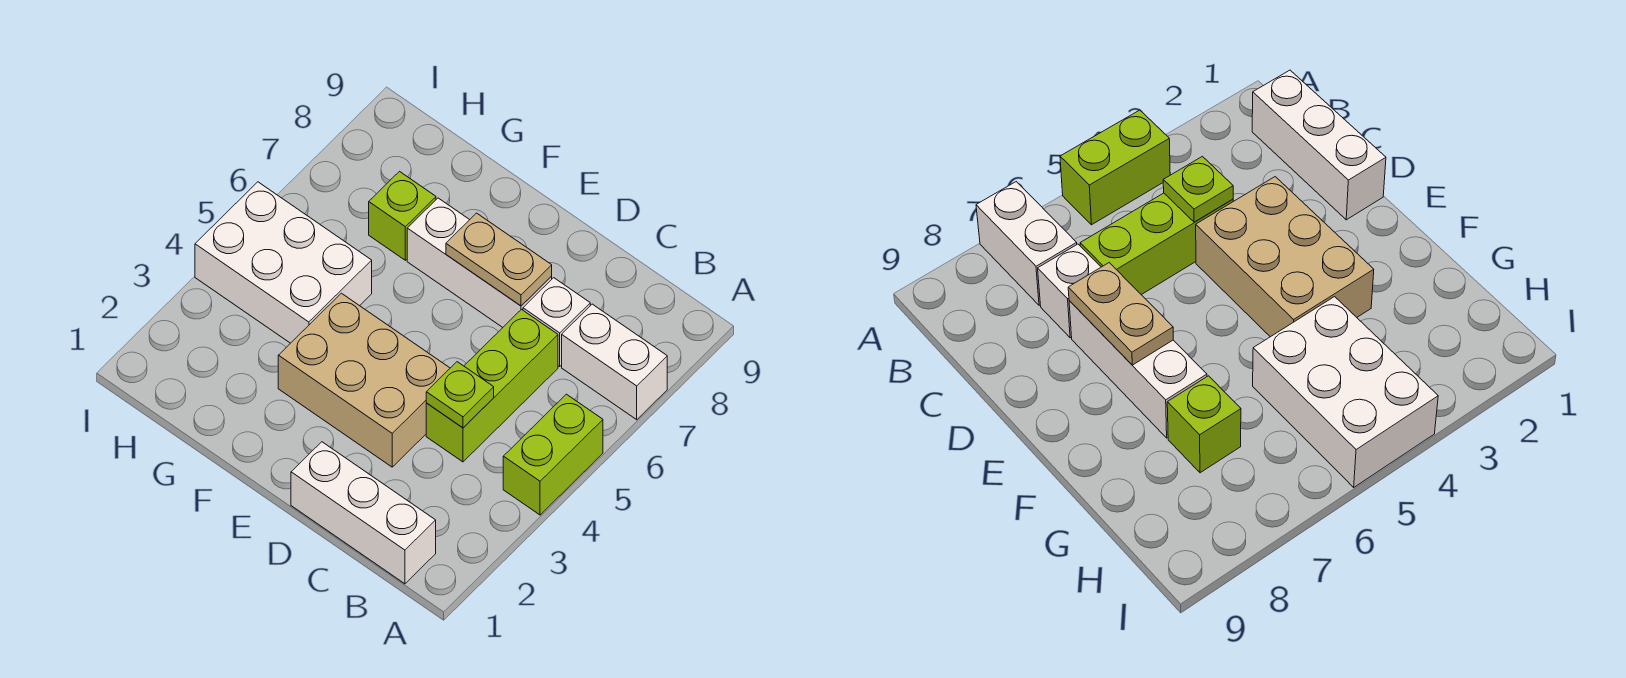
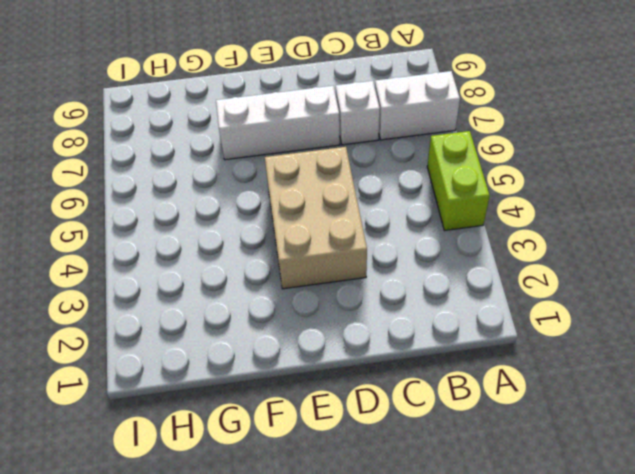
tan brick D3:E5 level 1 -> tan brick D3:F4 level 1
none -> white brick B1:D1 level 1
none -> lime brick C4:C6 level 1

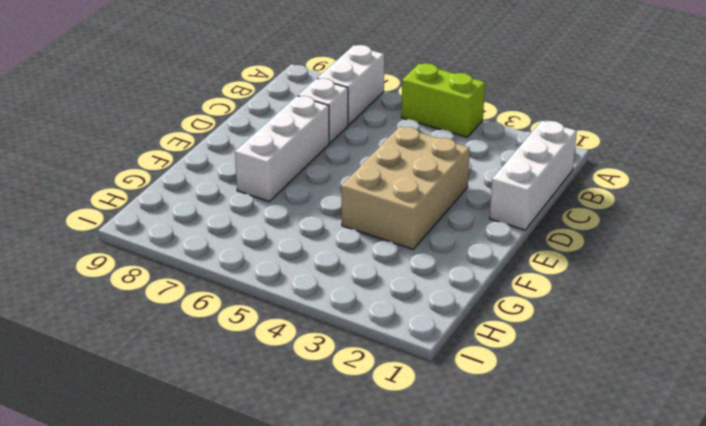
none -> lime brick C4:C6 level 1
none -> white brick G4:I5 level 1

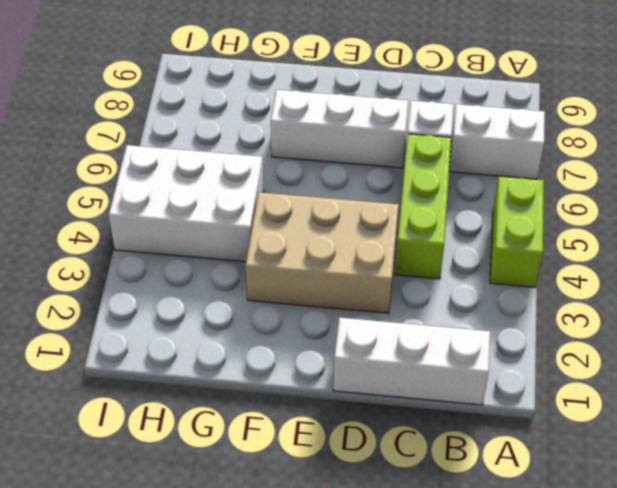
none -> lime brick G7 level 1
none -> lime plate C4 level 2

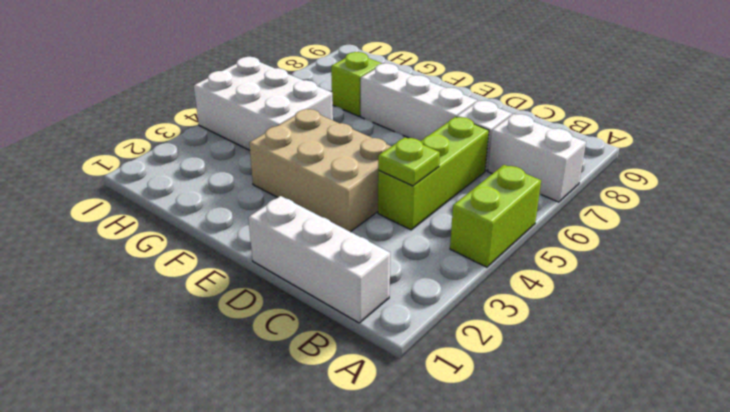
none -> tan plate D7:E7 level 2

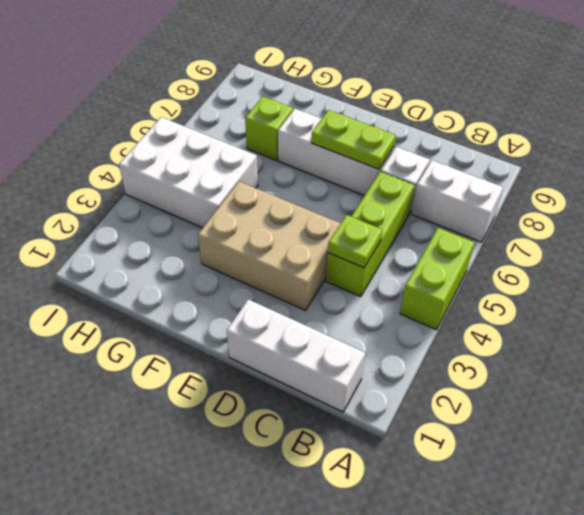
lime plate D7:E7 level 2 -> tan plate D7:E7 level 2

